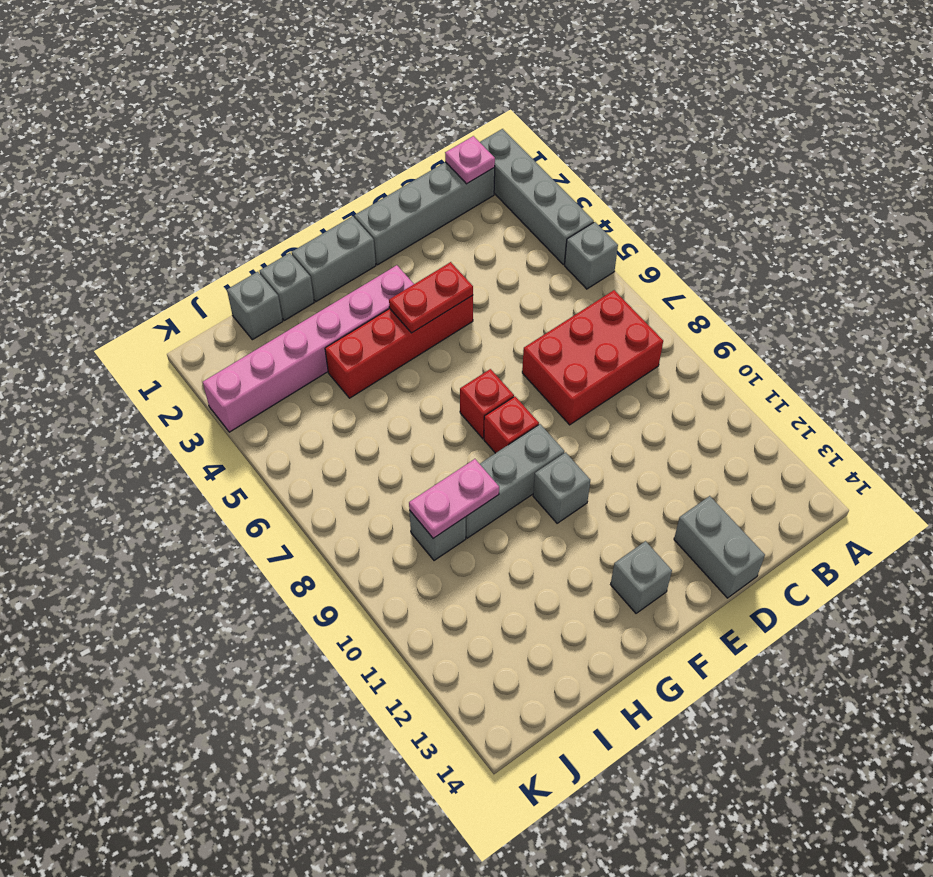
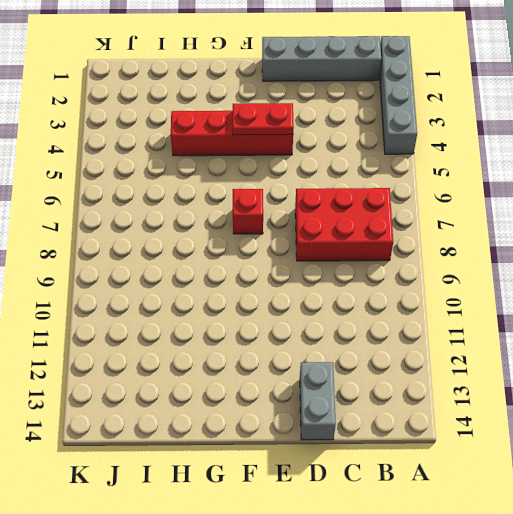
none -> grey brick A5 level 1
none -> grey brick F1:G1 level 1
none -> pink brick F3:K3 level 1

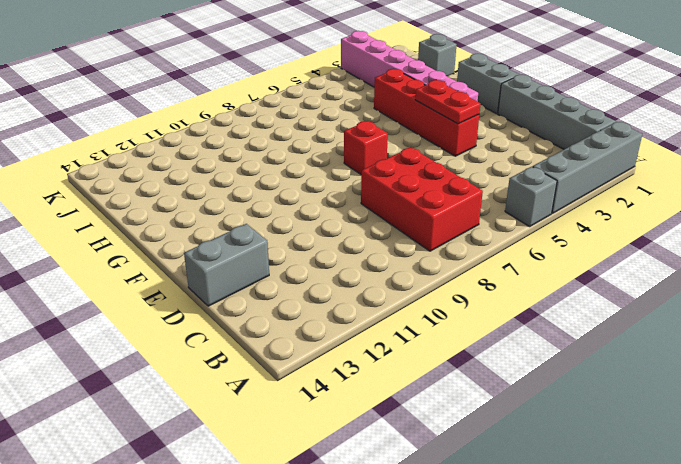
none -> red brick F8 level 1
none -> grey brick F9:H9 level 1
none -> grey brick F10 level 1

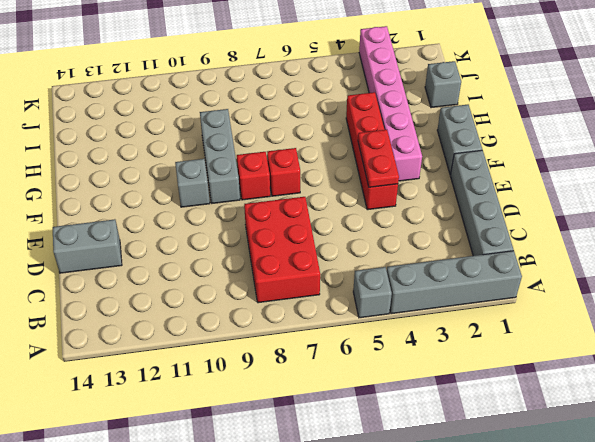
none -> grey brick F13 level 1
none -> grey brick H1 level 1
none -> grey brick I9 level 1

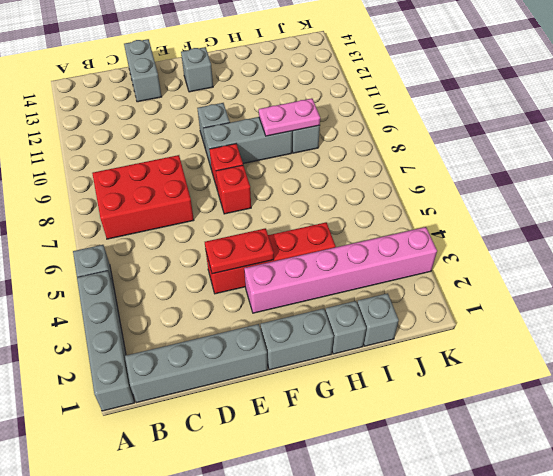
none -> pink plate B1 level 2

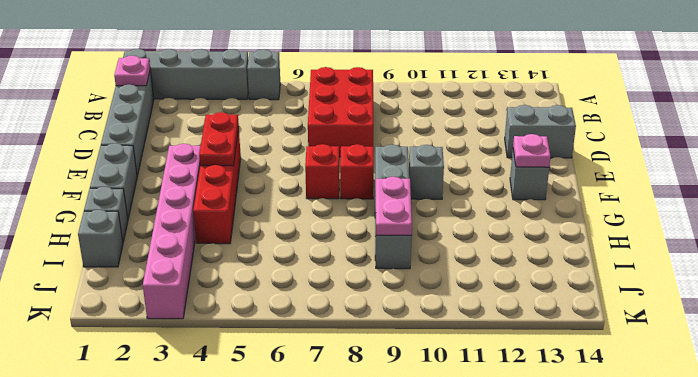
pink plate F13 level 2 -> none

